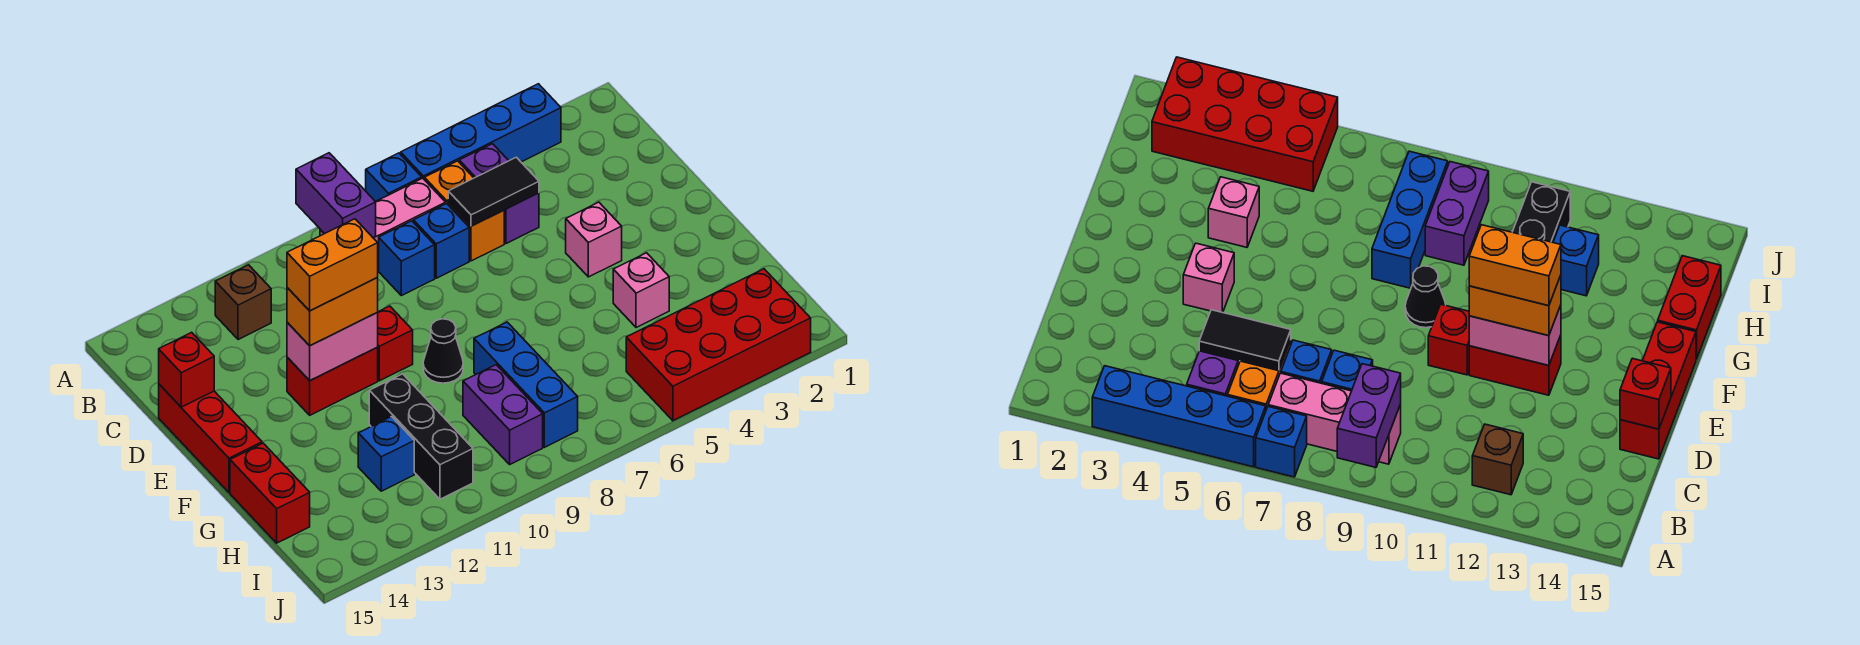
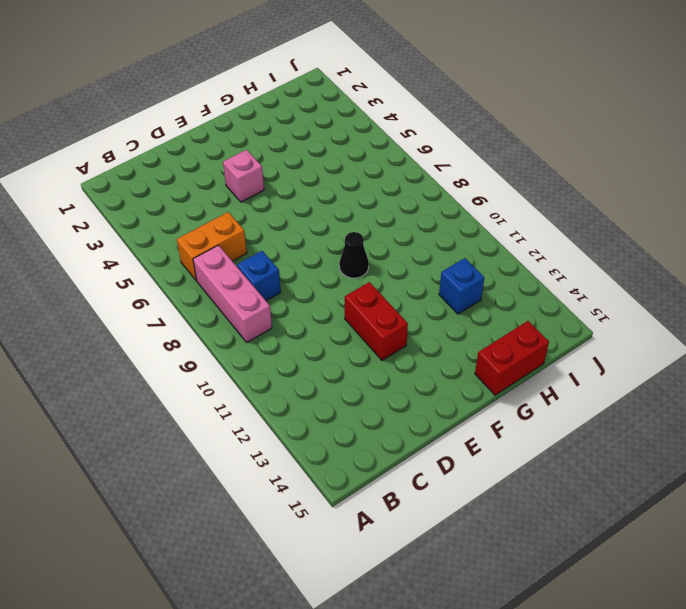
none -> blue brick A3:A6 level 1
none -> blue brick A7 level 1
none -> purple brick B5:C5 level 1

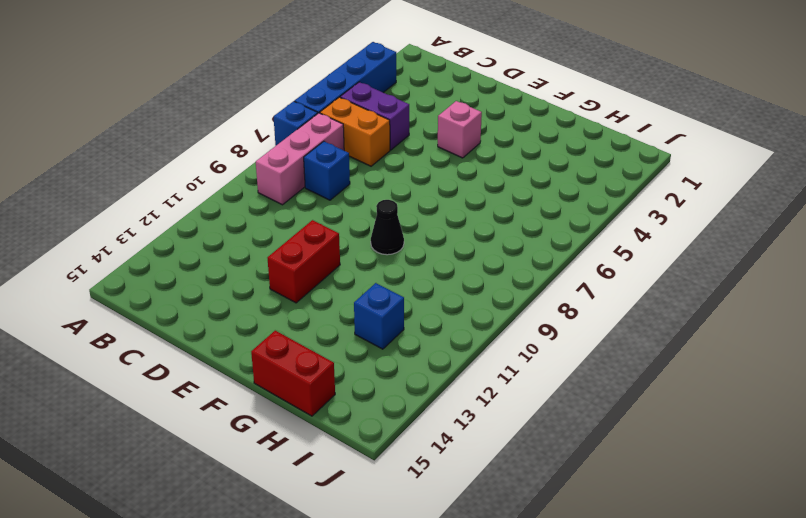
none -> brown brick B12 level 1
none -> blue brick C7 level 1
none -> red brick D15:F15 level 1

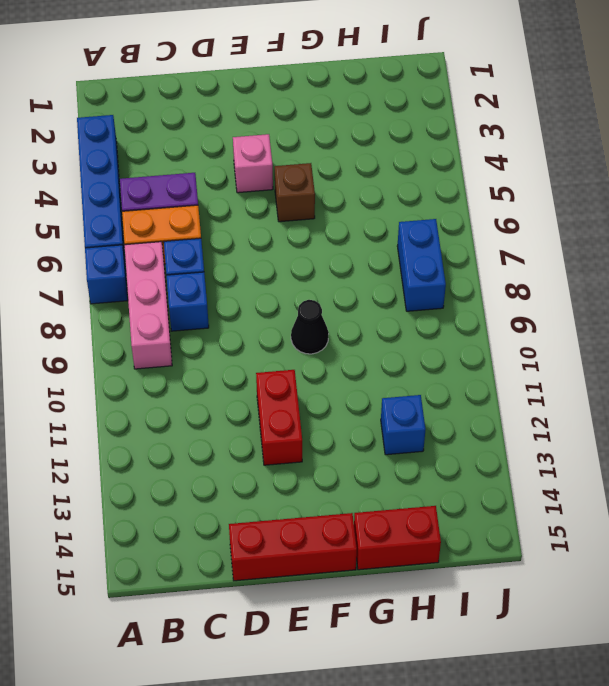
brown brick F5 level 1 -> brown brick B12 level 1
blue brick I7:I8 level 1 -> blue brick G8:I8 level 1
none -> red brick E10 level 1
none -> pink brick G4 level 1
none -> black brick G11:I11 level 1

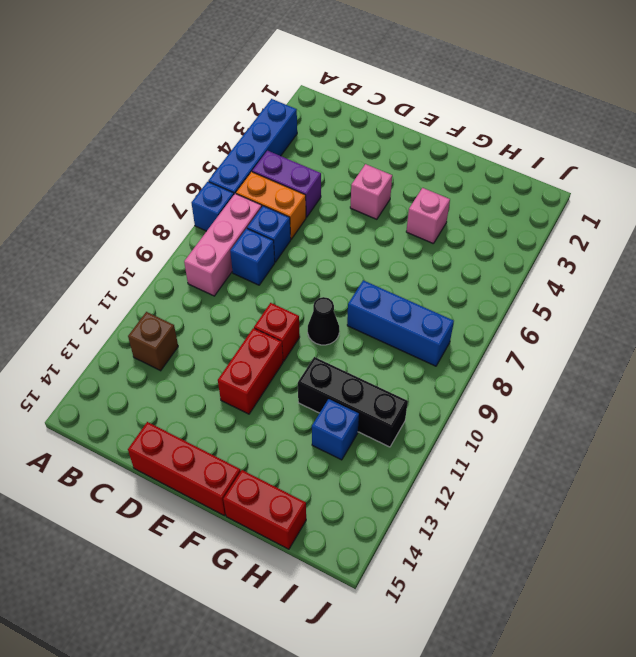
none -> purple brick H9:I9 level 1
none -> red brick I2:J5 level 1
none -> purple brick A9:B9 level 2

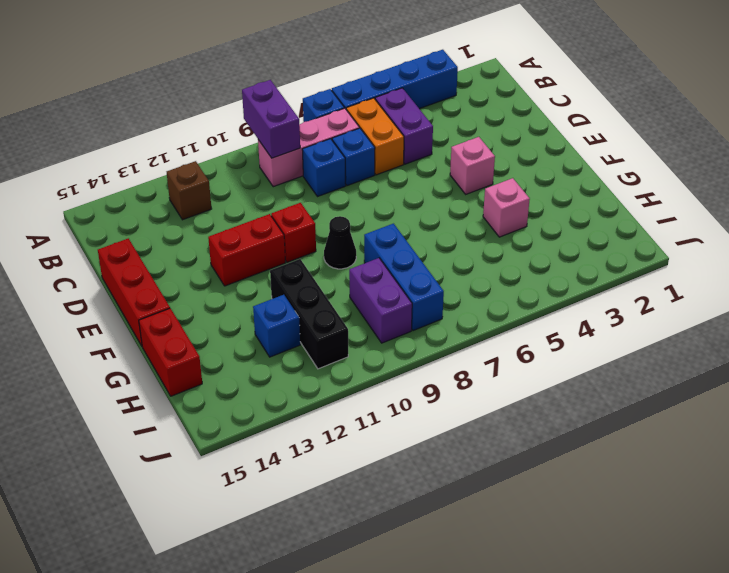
none -> red brick I2:J5 level 1
none -> black tile C5:C6 level 2
none -> red brick D15 level 2

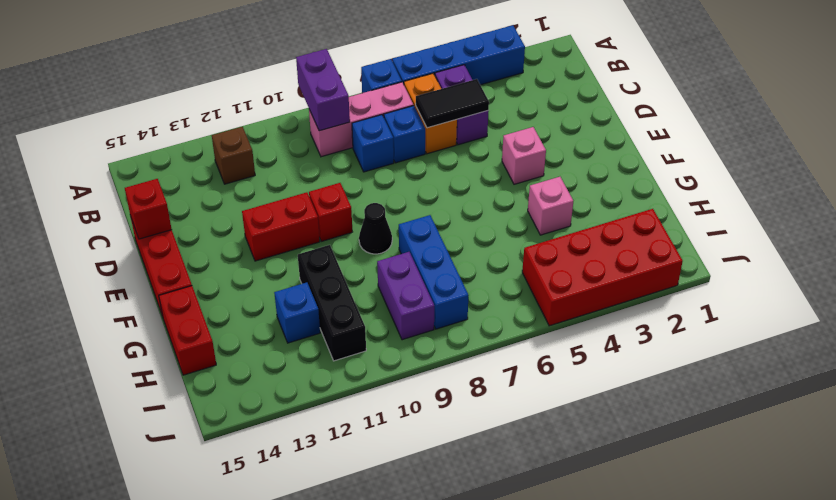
none -> pink brick E11:E12 level 2
none -> orange brick E11:E12 level 3
none -> orange brick E11:E12 level 4

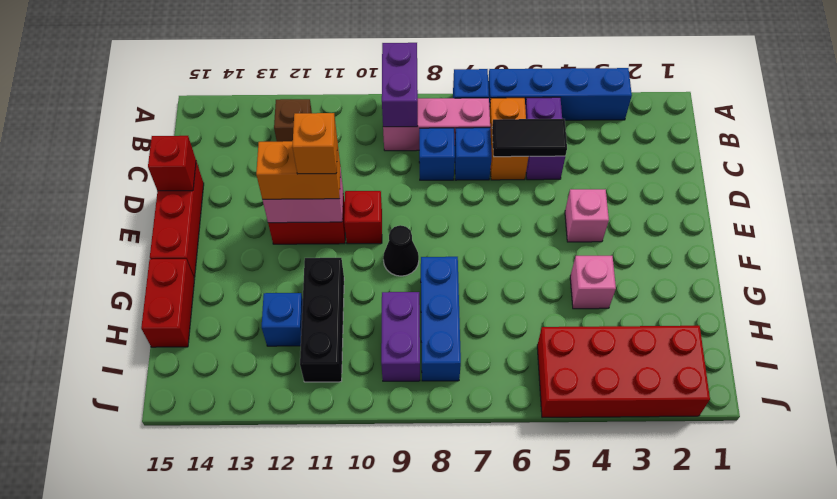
orange brick E11 level 4 -> orange brick E11:E12 level 4

